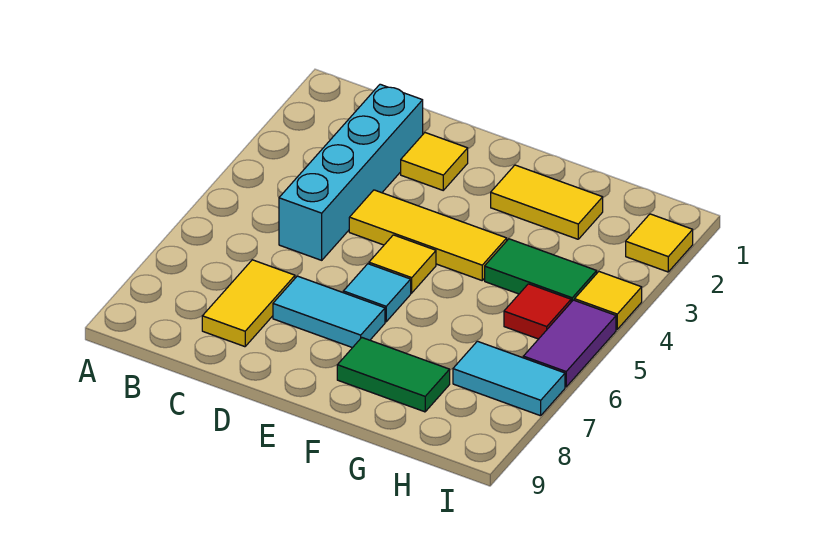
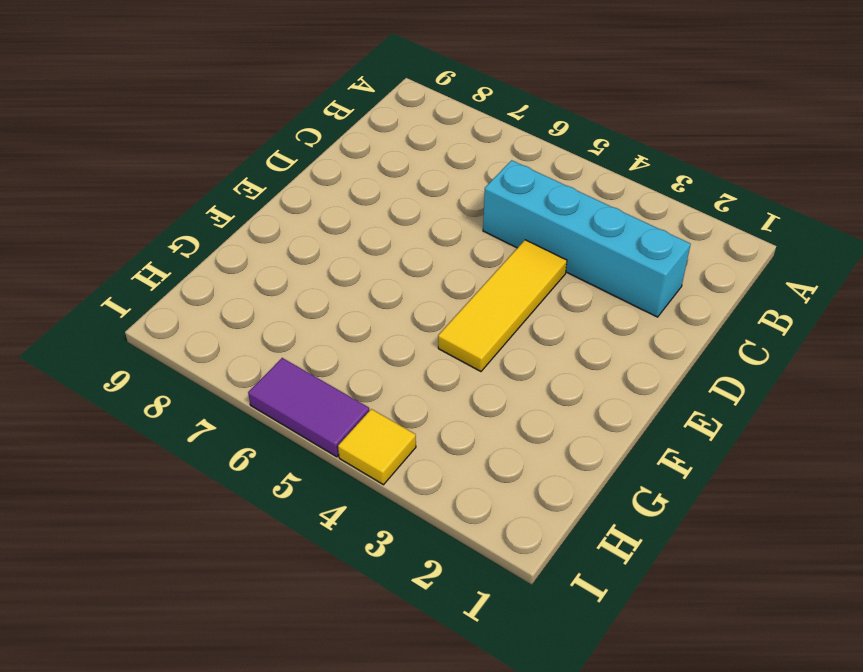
none -> yellow tile C7:C8 level 1
none -> yellow tile D2 level 1
none -> cyan tile D7:E7 level 1

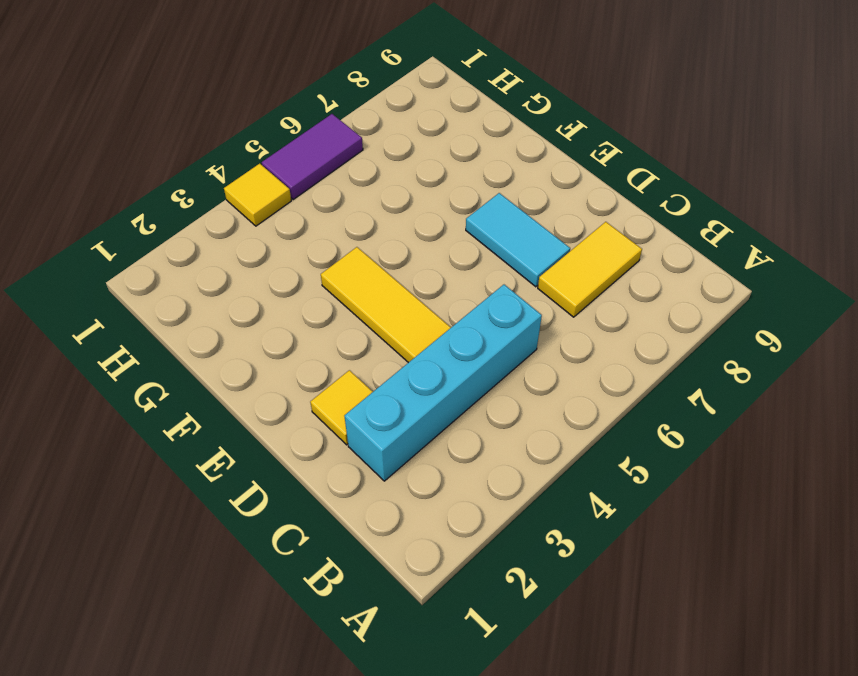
none -> yellow tile E5 level 1
none -> cyan tile E6 level 1
none -> yellow tile F2:G2 level 1

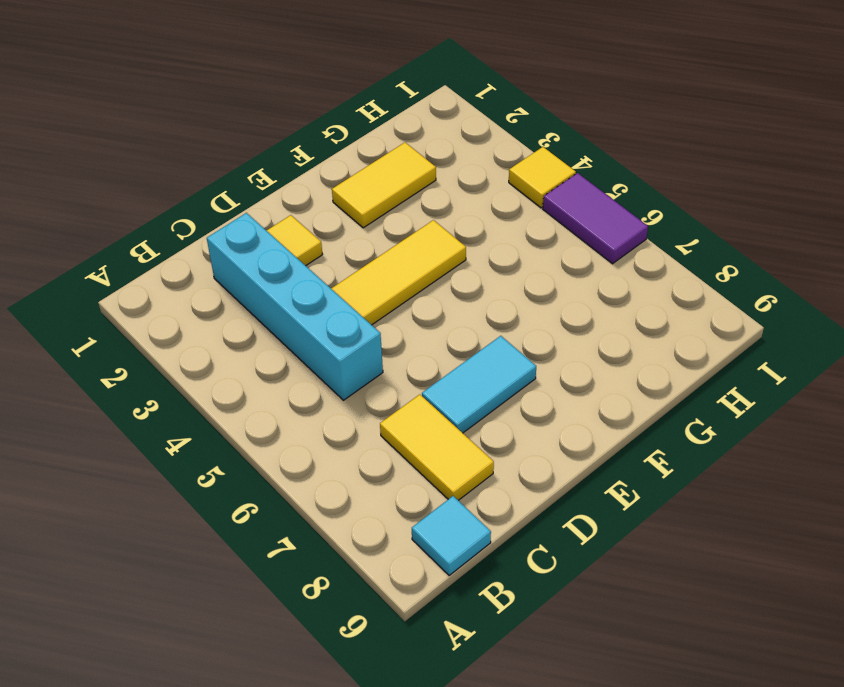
cyan tile B9 level 1 -> cyan tile E6 level 1
none -> yellow tile E5 level 1
none -> green tile F8:G8 level 1
none -> green tile G4:H4 level 1

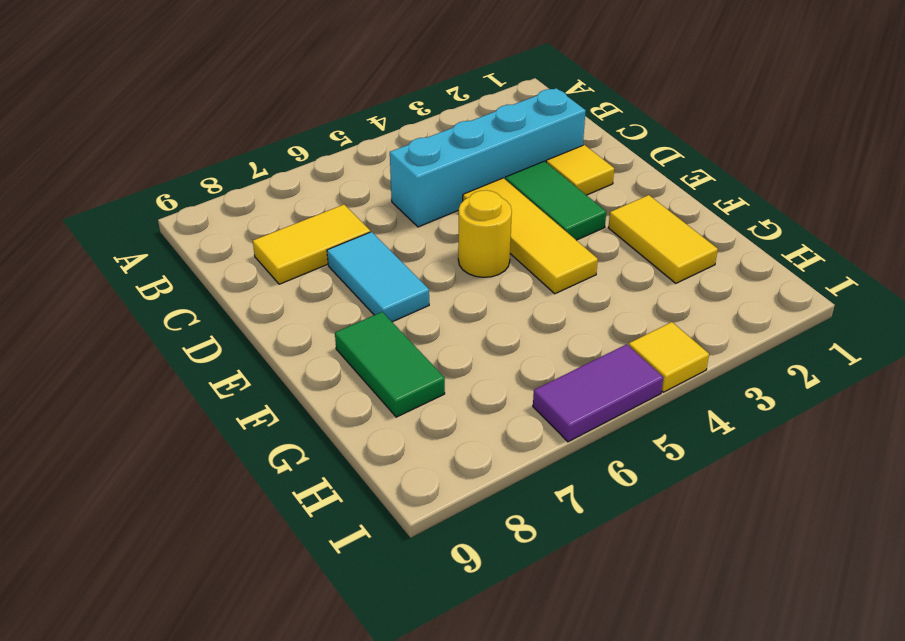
green tile D3:E3 level 1 -> green tile G4:H4 level 1
yellow round brick E5 level 1 -> yellow tile E5 level 1
none -> cyan tile E6 level 1
none -> red tile H5 level 1
none -> cyan tile H7:I7 level 1

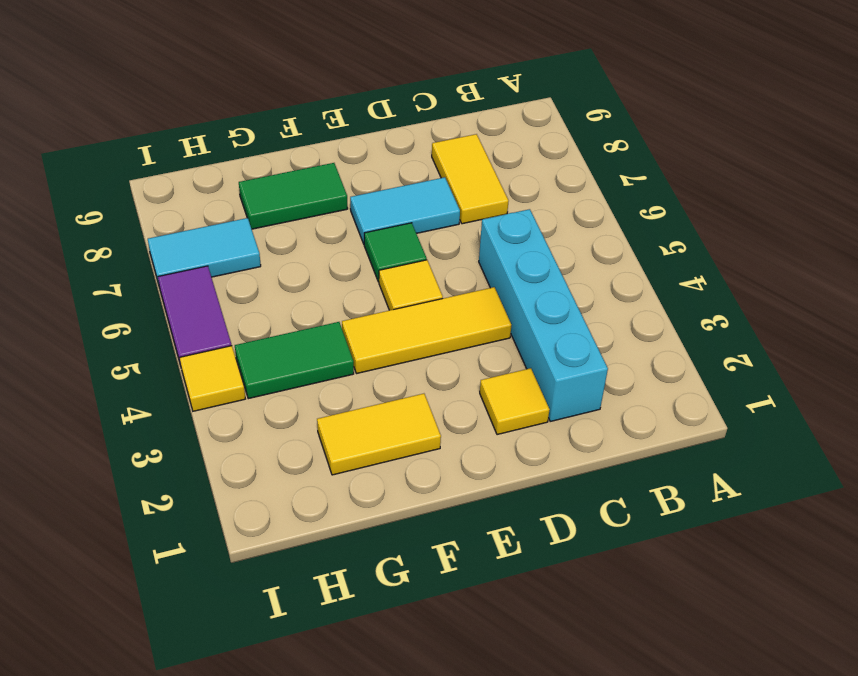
green tile E6 level 1 -> cyan tile E6 level 1
none -> red tile H5 level 1
none -> yellow tile I2 level 1

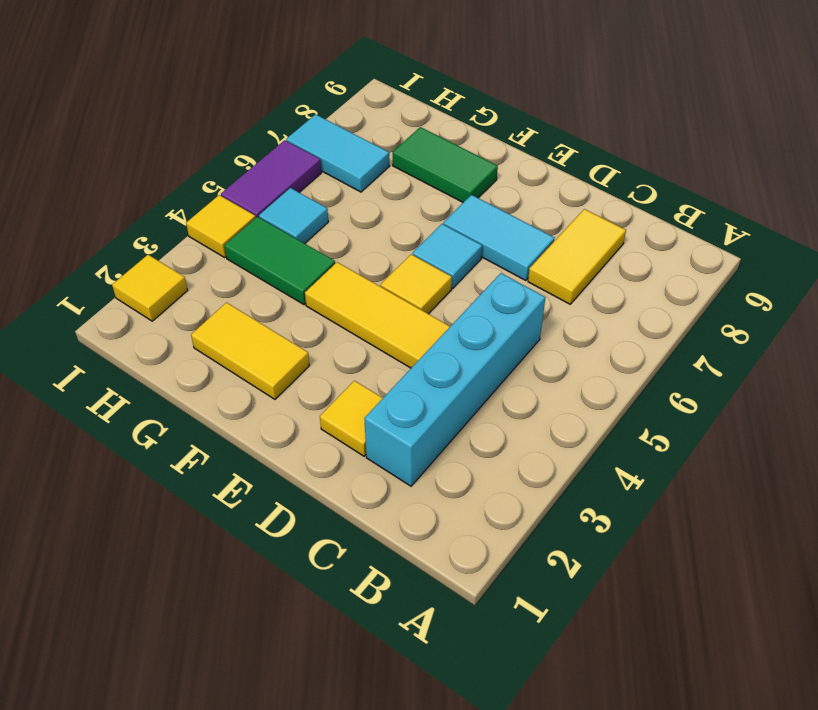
cyan tile H5 level 1 -> red tile H5 level 1

